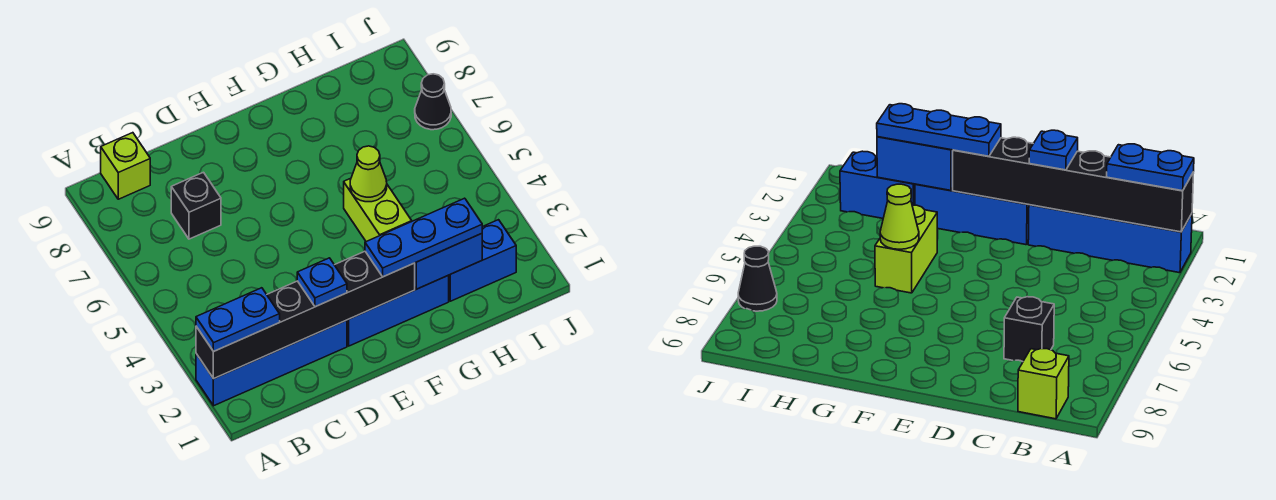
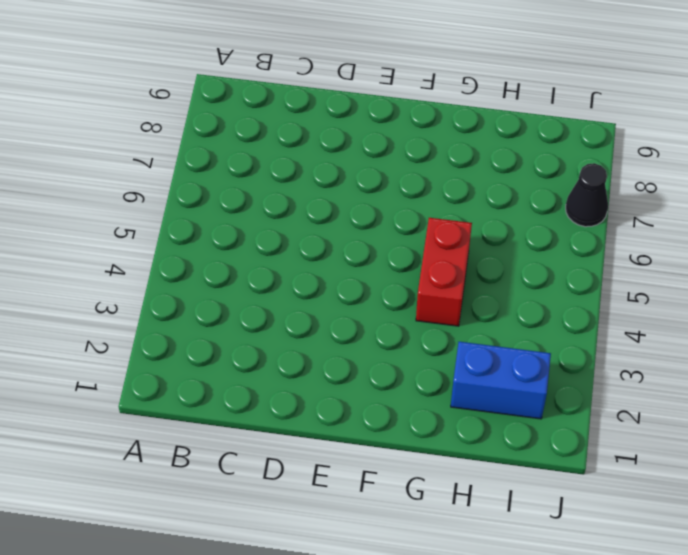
red brick G4:G5 level 1 -> lime brick G4:G5 level 1
none -> blue brick A2:D2 level 1
none -> lime brick B9 level 1
none -> black brick C7 level 1

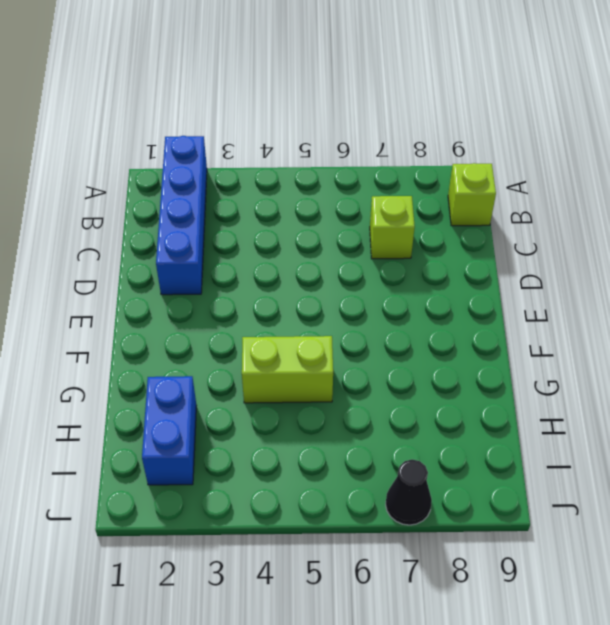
lime brick C7 level 1 -> black brick C7 level 1
none -> blue brick E2:G2 level 1
none -> black brick A2:F2 level 2
none -> blue brick G2:H2 level 2

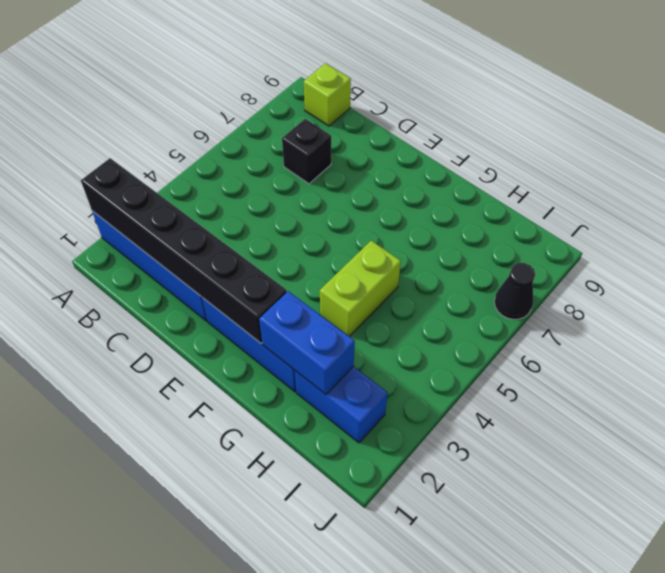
none -> lime cone G5 level 2
none -> blue plate A2:B2 level 3
none -> blue plate D2 level 3

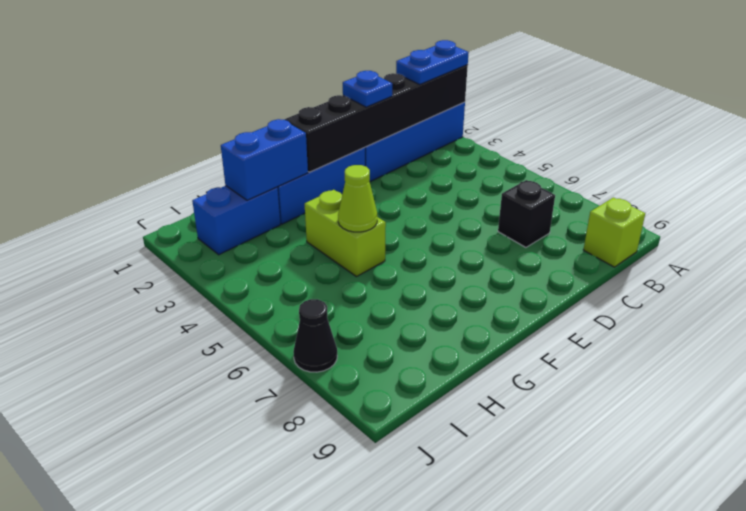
none -> blue plate F2:H2 level 3

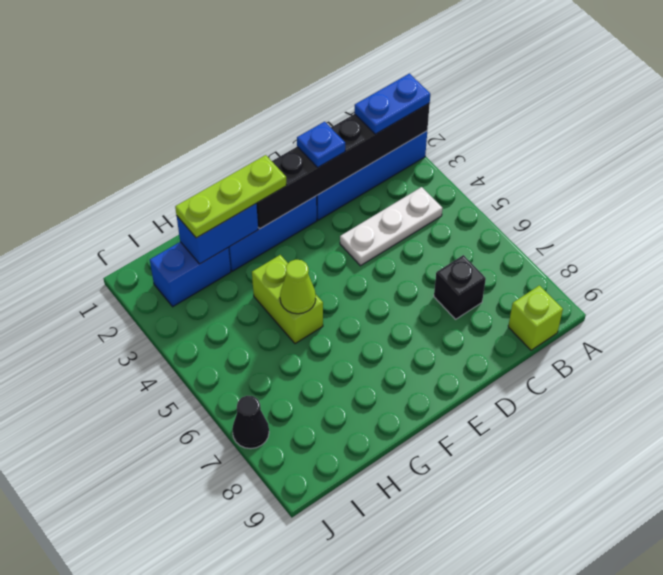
white plate B4:D4 level 1 -> none
lime plate F2:H2 level 3 -> blue plate F2:H2 level 3

